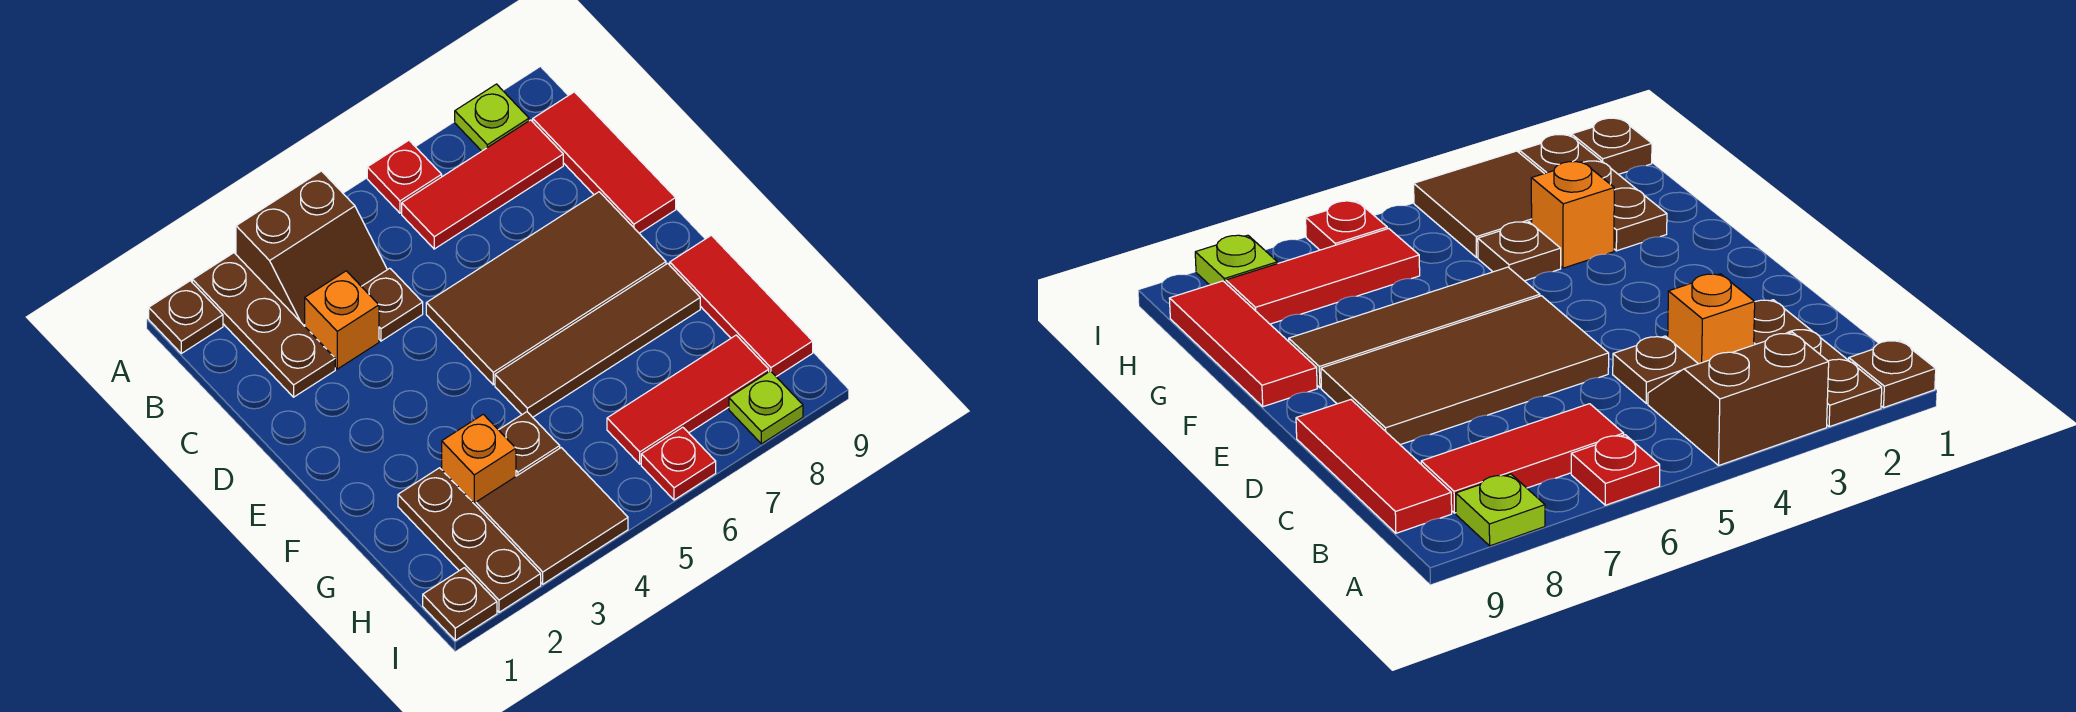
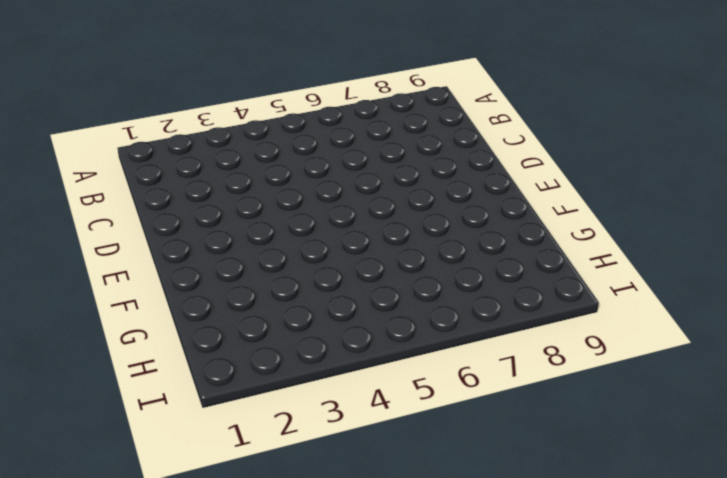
none -> brown plate A1 level 1
none -> brown plate A2:C2 level 1
none -> brown slope A3:B4 level 1 top A

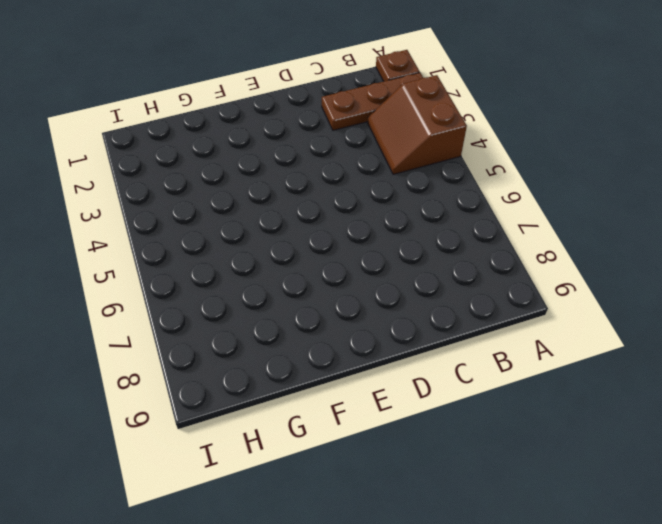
none -> red plate A6 level 1
none -> lime plate A8 level 1
none -> red tile B6:B8 level 1

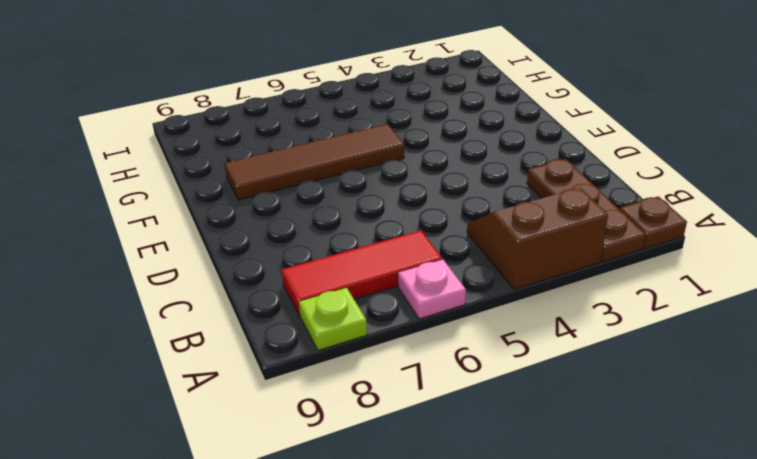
pink plate A6 level 1 -> red plate A6 level 1
none -> red tile B9:D9 level 1
none -> orange brick C3 level 1
none -> brown plate C4 level 1

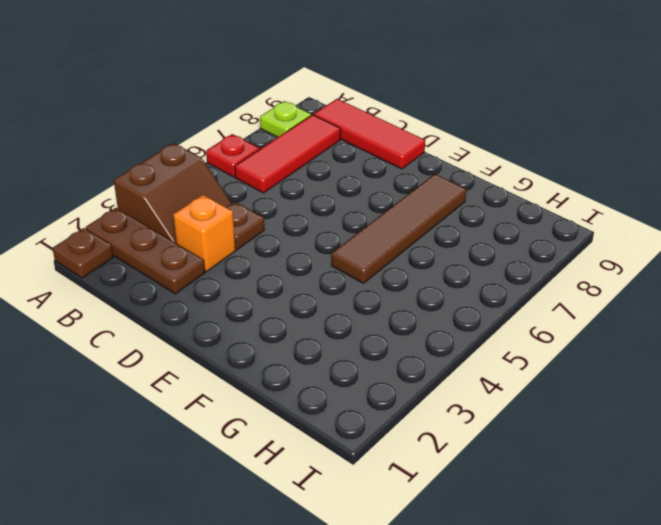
none -> brown tile D5:E8 level 1
none -> red tile F9:H9 level 1
none -> brown plate G2:I2 level 1

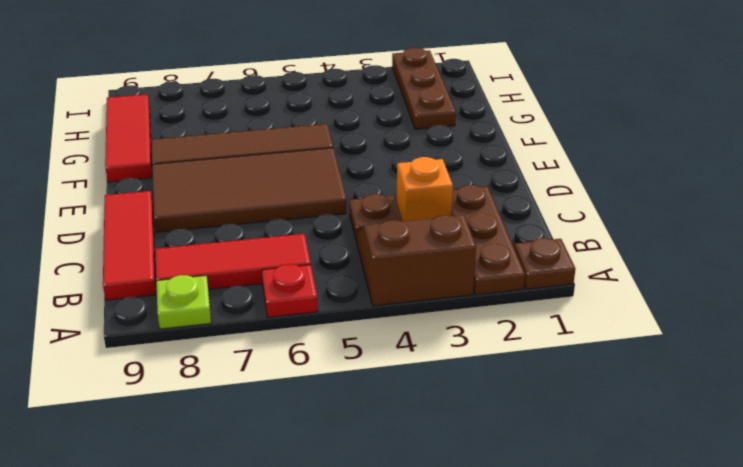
none -> orange brick G3 level 1
none -> brown plate G4 level 1
none -> brown tile H3:I4 level 1

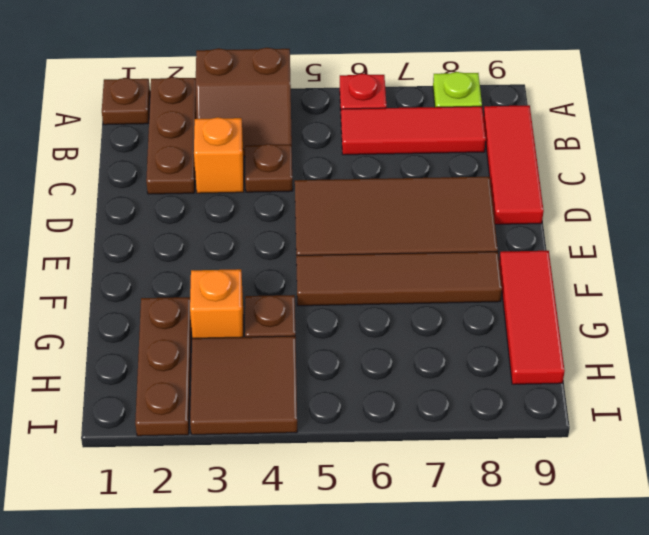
none -> red tile H6:H8 level 1
none -> brown plate I1 level 1
none -> red plate I6 level 1

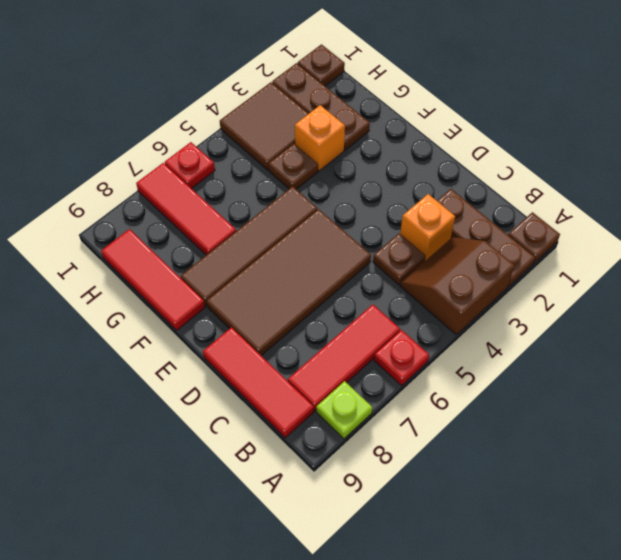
red tile G7:I7 level 1 -> red tile H6:H8 level 1
none -> lime plate I8 level 1

